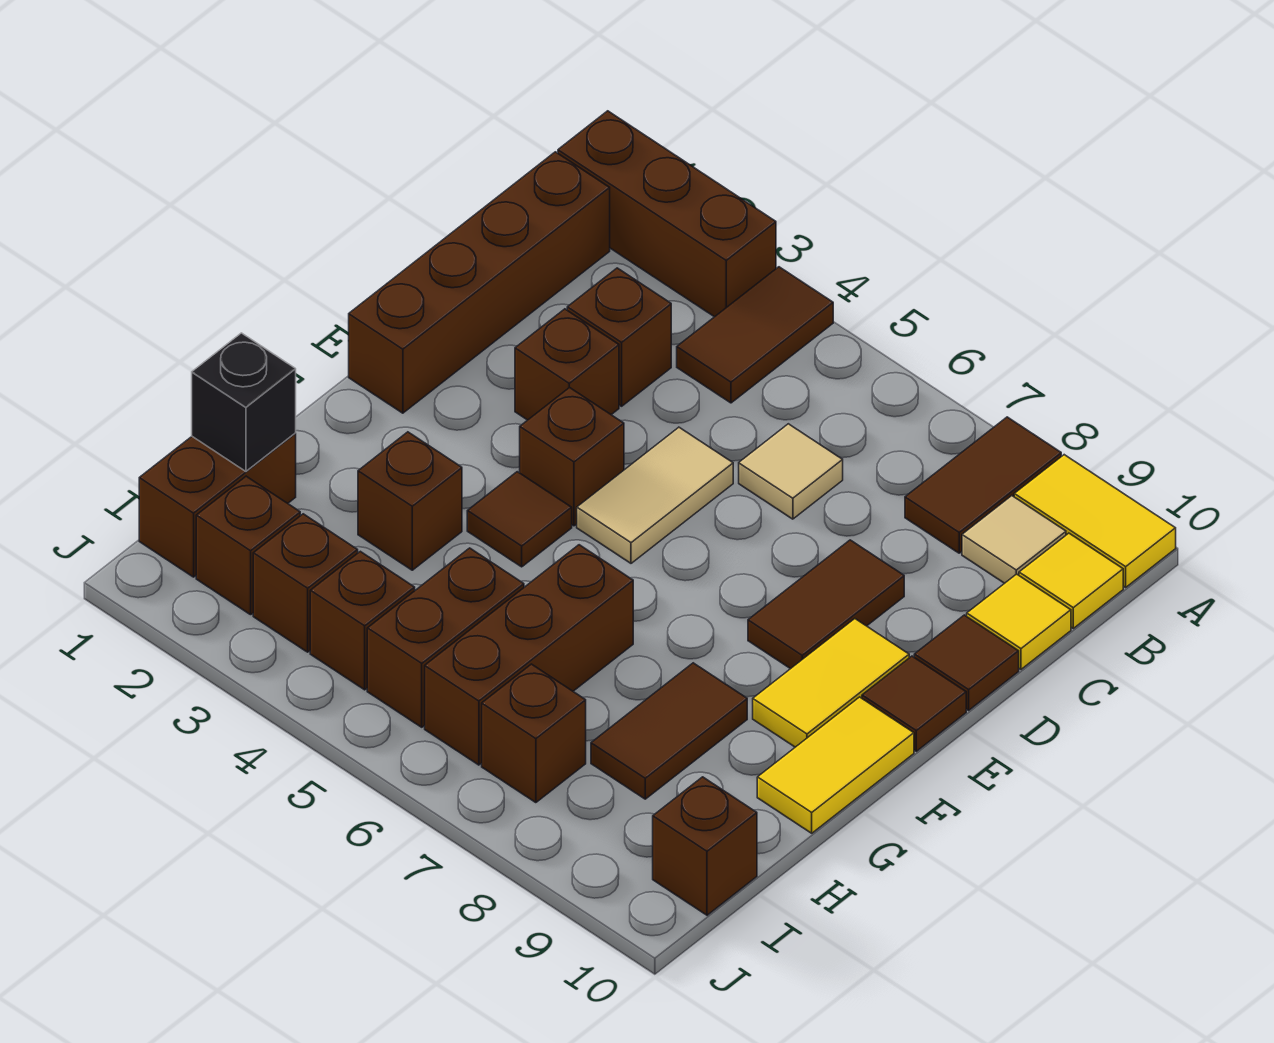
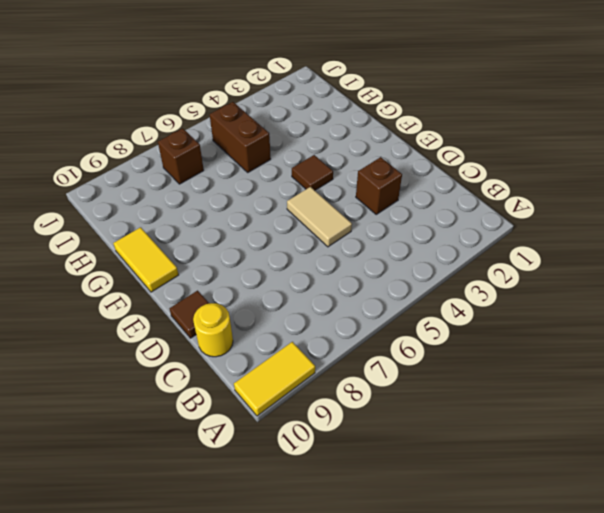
yellow round brick C10 level 1 -> yellow tile C10 level 1
none -> brown brick A1:A3 level 1
none -> brown tile A4:B4 level 1
none -> brown tile A8:B8 level 1
none -> brown brick B1:E1 level 1

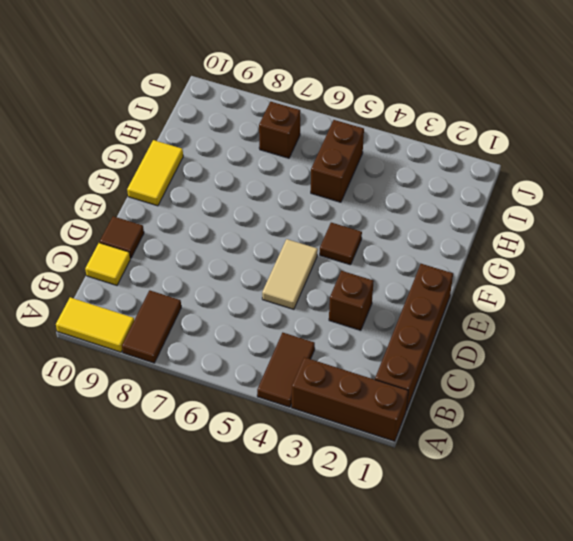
none -> tan tile B9 level 1
none -> yellow tile B10 level 1
none -> brown brick C3 level 1
none -> tan tile C6 level 1

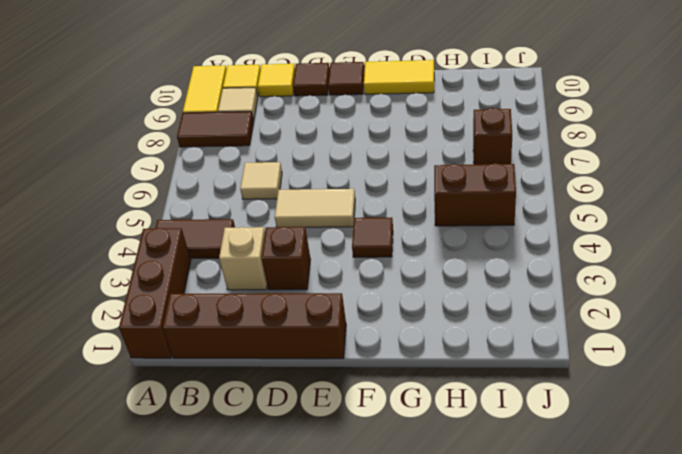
tan brick C3 level 1 -> brown brick C3 level 1
none -> brown tile D8:E8 level 1
none -> brown brick E4 level 1
none -> yellow tile E9:F9 level 1
none -> brown brick G3 level 1

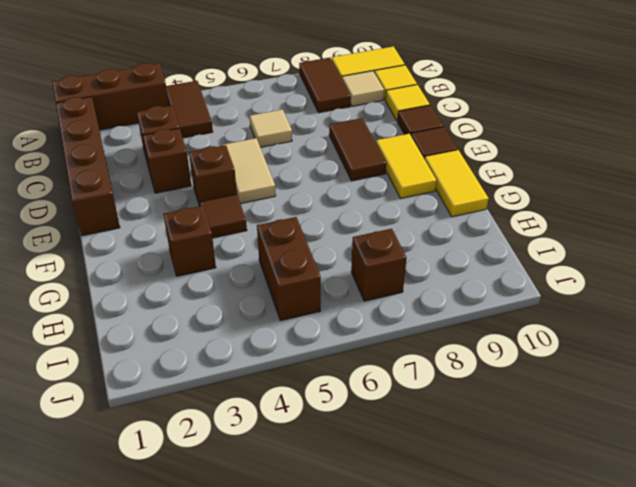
none -> brown brick G6:I6 level 1
none -> brown tile G8:H8 level 1
none -> brown brick H1:I1 level 1
none -> brown brick I2 level 1

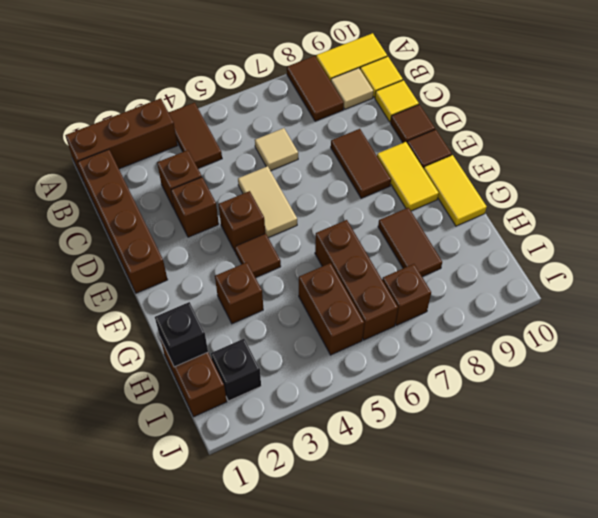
black brick I2 level 1 -> brown brick I2 level 1
none -> brown brick I3 level 1
none -> brown brick I4 level 1
none -> brown brick I10 level 1

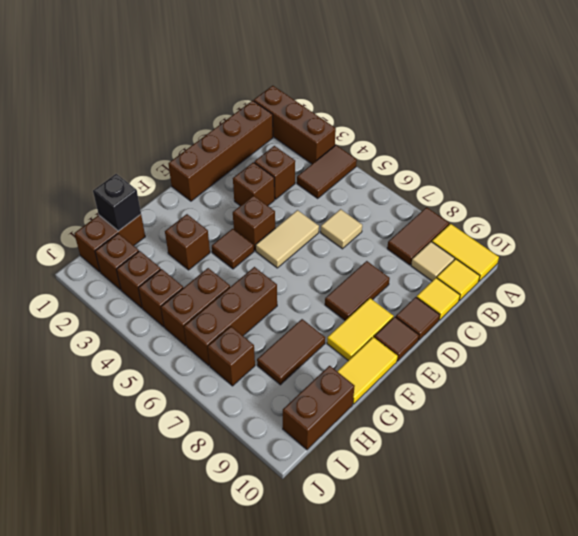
brown brick H10:I10 level 1 -> brown brick I10 level 1

